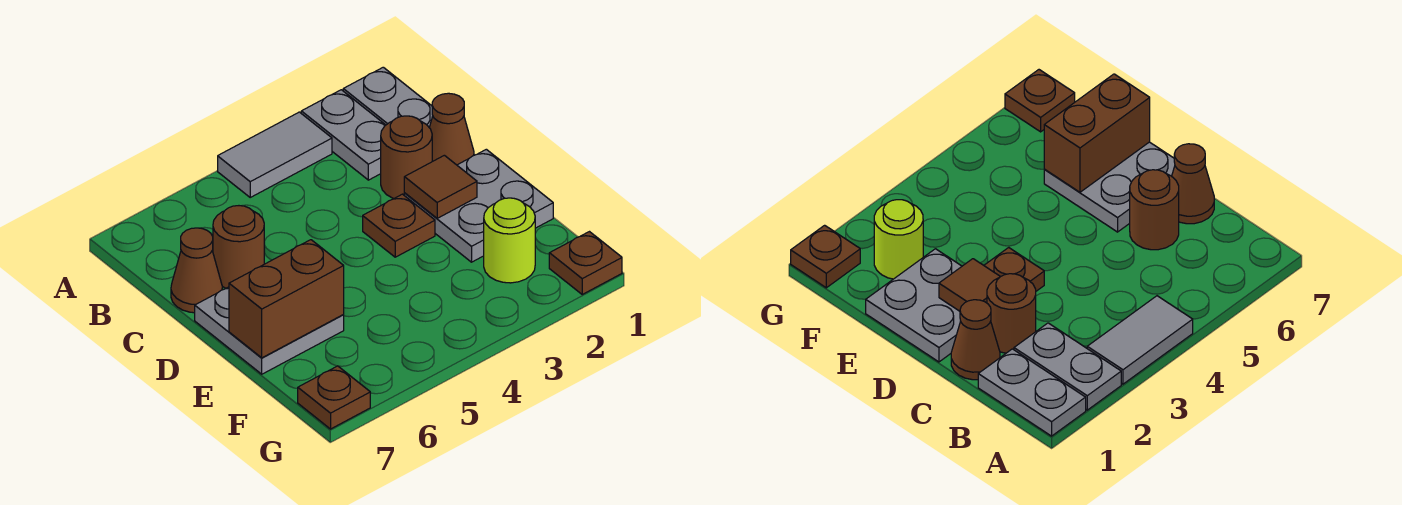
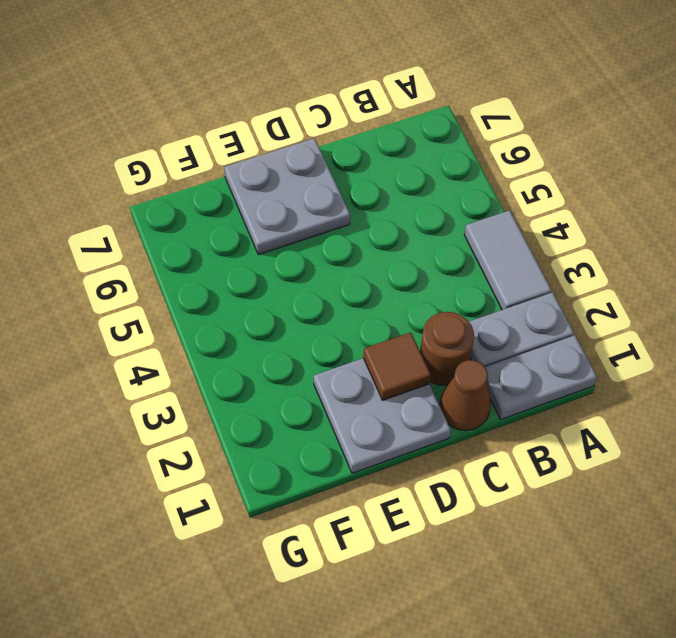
none -> brown round brick C6 level 1
none -> brown cone C7 level 1
none -> brown plate D3 level 1

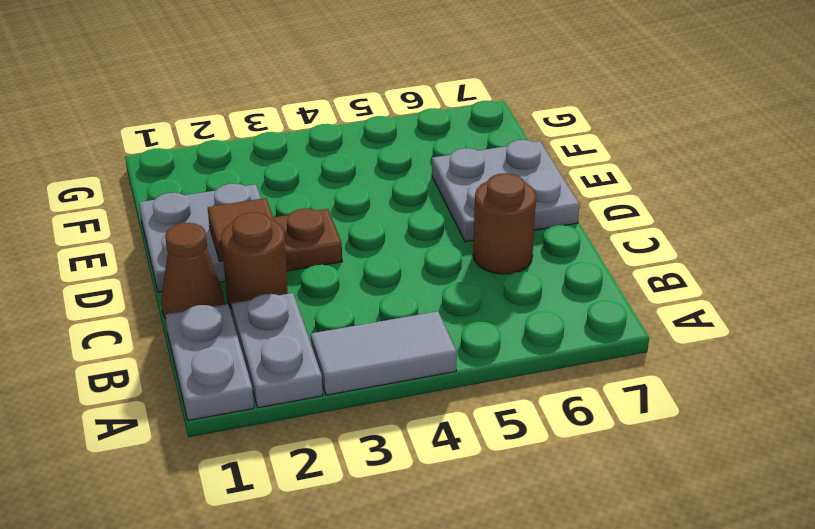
none -> brown cone C7 level 1
none -> lime round brick F2 level 1
none -> brown plate G1 level 1

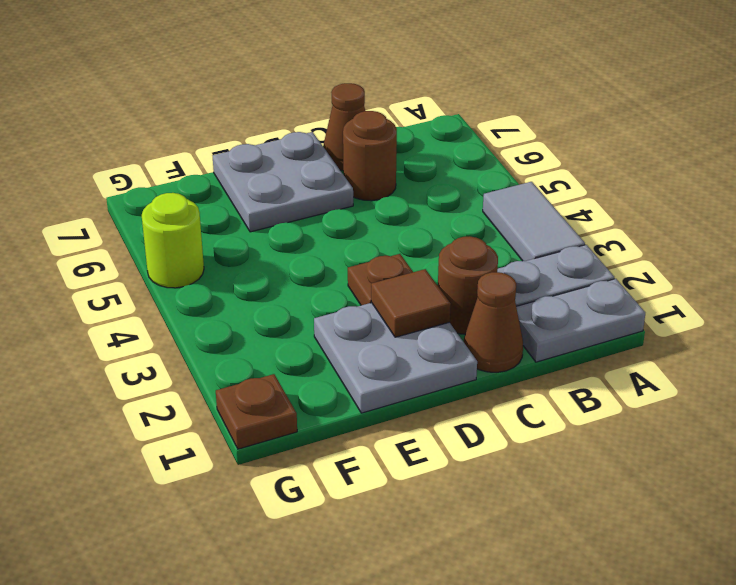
lime round brick G5 level 1 -> lime round brick F2 level 1
none -> brown plate G7 level 1
none -> brown brick E6:E7 level 2

